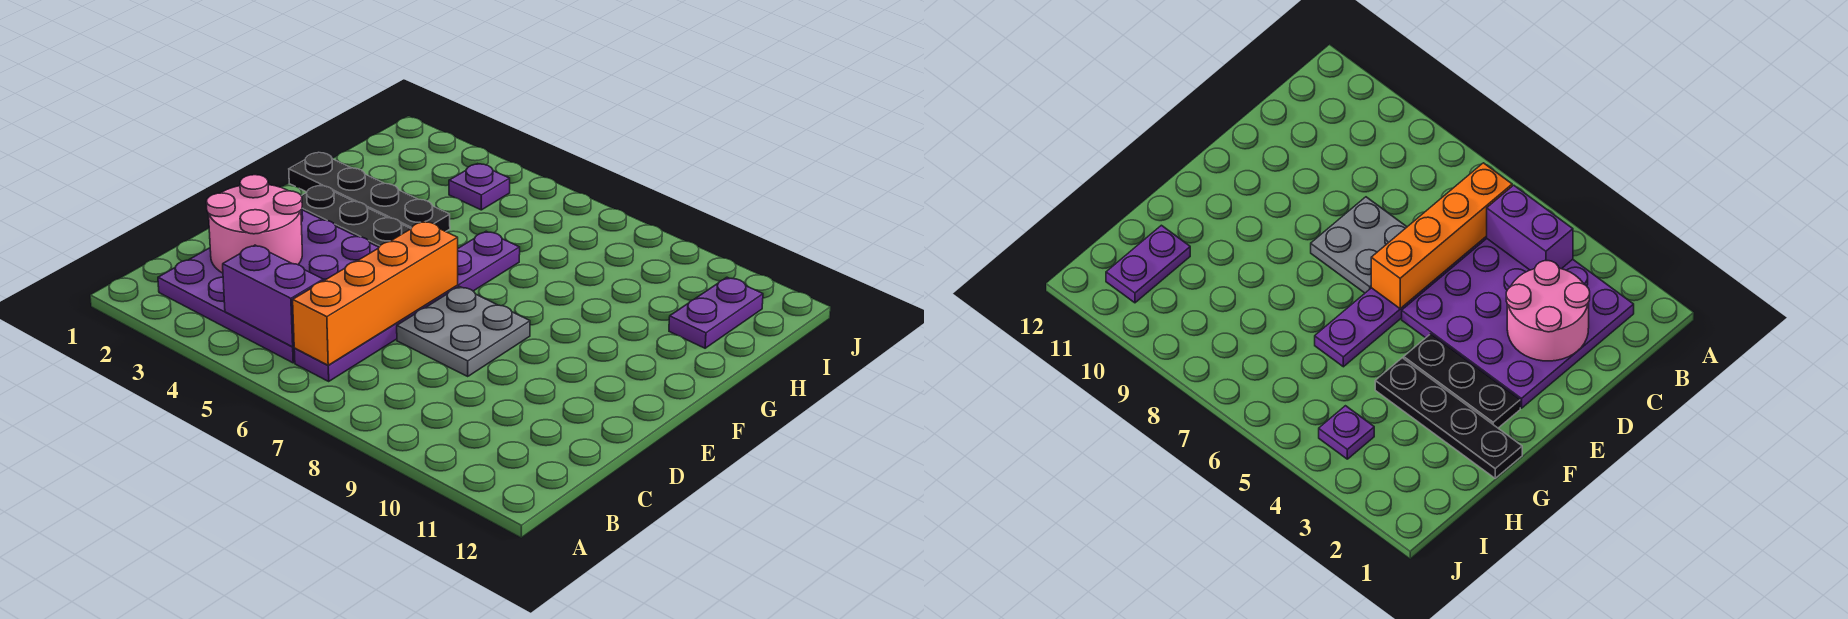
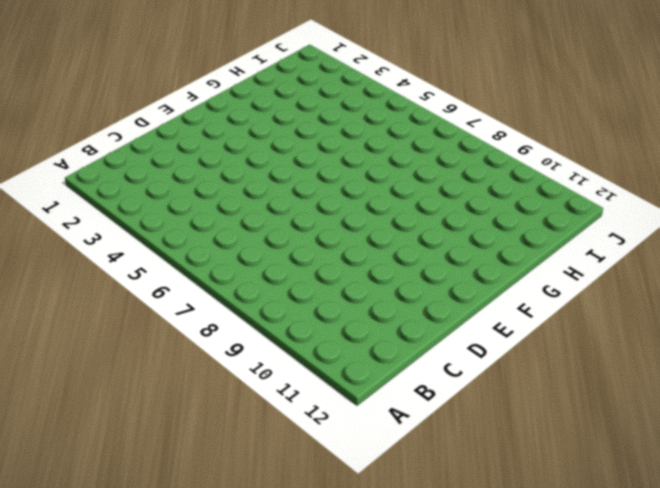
none -> purple plate B2:E5 level 1
none -> purple plate B6:G6 level 1

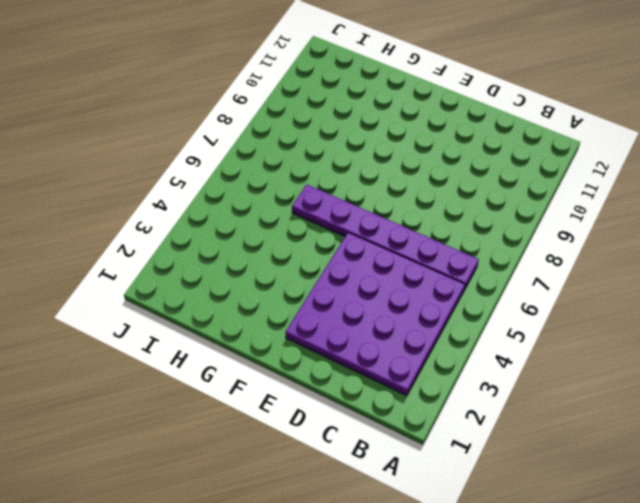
none -> grey plate D7:E8 level 1
none -> black plate F2:F4 level 1

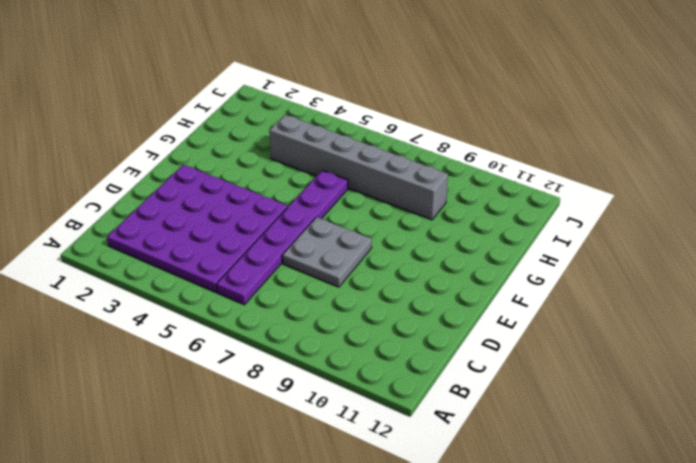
grey brick H4:H9 level 1 -> none
none -> black plate F2:F4 level 1
none -> black plate G1:G4 level 1

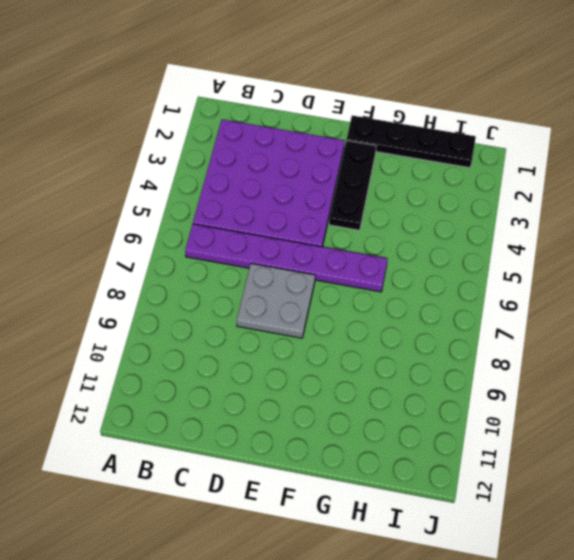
black plate F1:I1 level 1 -> black plate G1:G4 level 1
none -> purple plate H11:I11 level 1
none -> purple plate I4 level 1

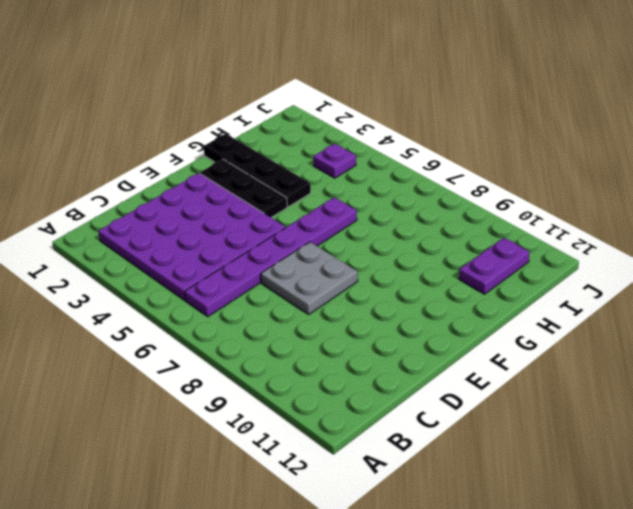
none -> purple brick B4:B5 level 2
none -> orange brick B6:E6 level 2

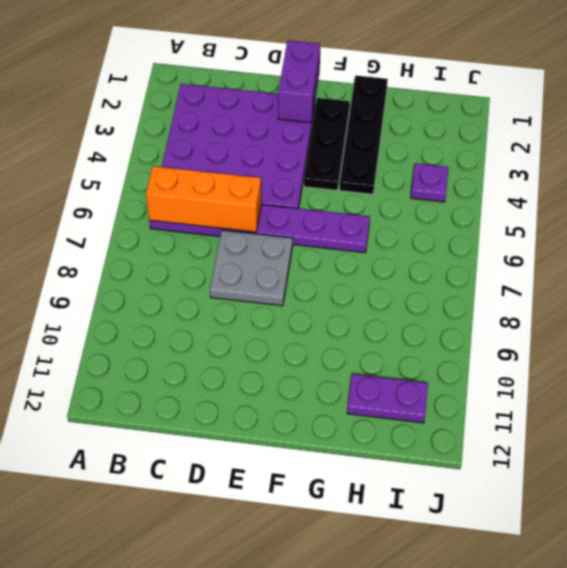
orange brick B6:D6 level 2 -> orange brick B6:E6 level 2
purple brick E1:E2 level 2 -> purple brick B4:B5 level 2
none -> pink round brick C2:D3 level 2

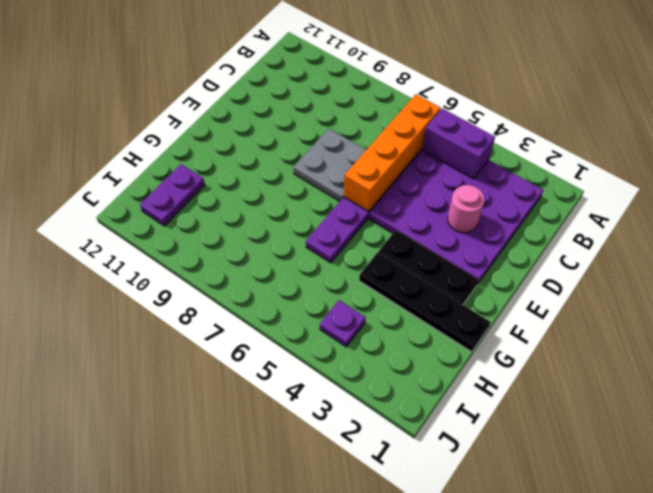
pink round brick D3 level 2 -> pink round brick C2:D3 level 2

